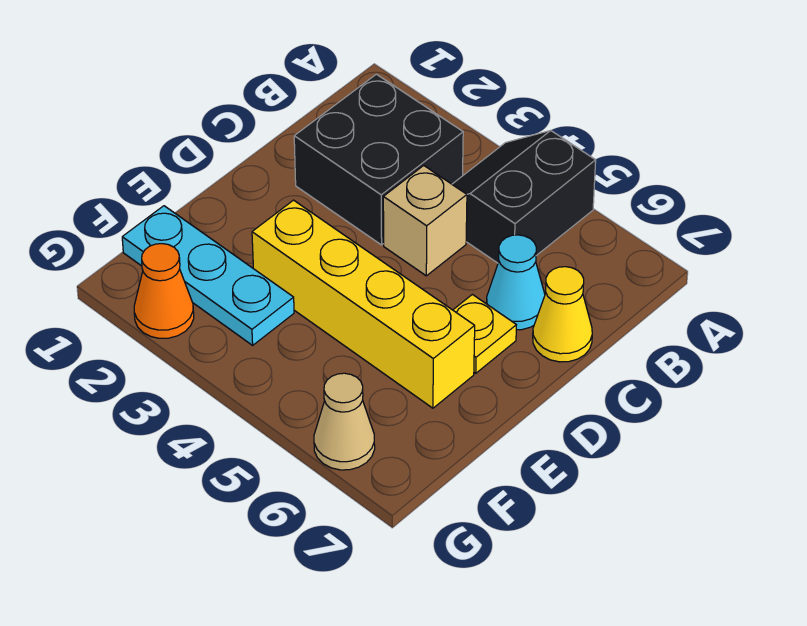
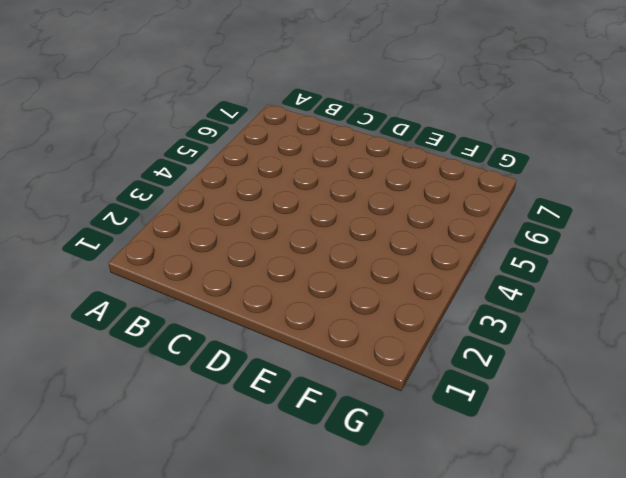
none -> black slope A4:B5 level 1 top 5
none -> black brick B2:C3 level 1

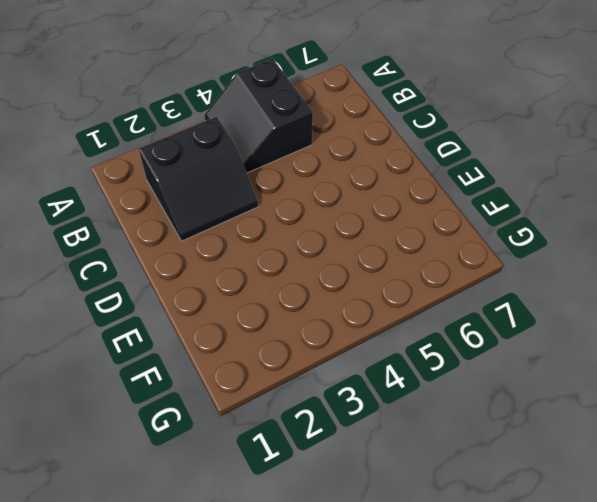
black slope B2:C3 level 1 top B -> black brick B2:C3 level 1
none -> tan brick C4 level 1
none -> cyan cone C6 level 1

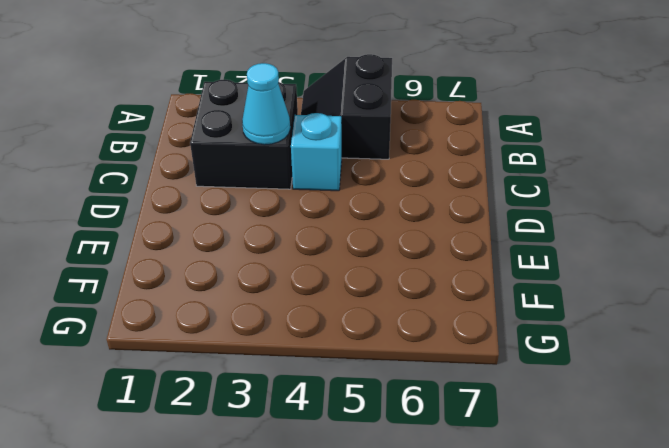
cyan cone C3 level 2 -> cyan cone C6 level 1
cyan brick C4 level 1 -> tan brick C4 level 1
none -> yellow cone C7 level 1
none -> yellow plate D6 level 1

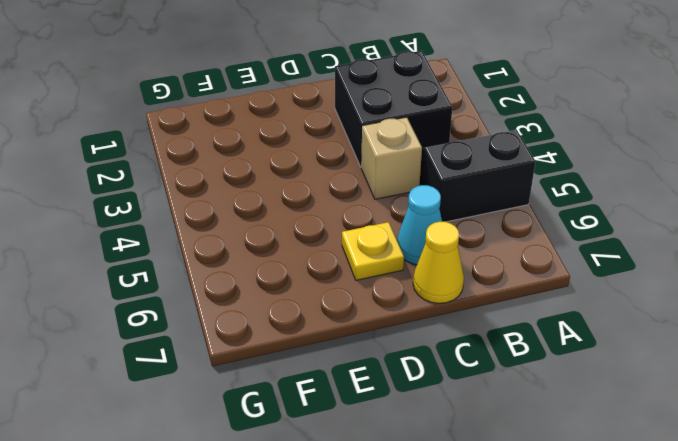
none -> yellow brick E3:E6 level 1
none -> cyan plate F1:F3 level 1

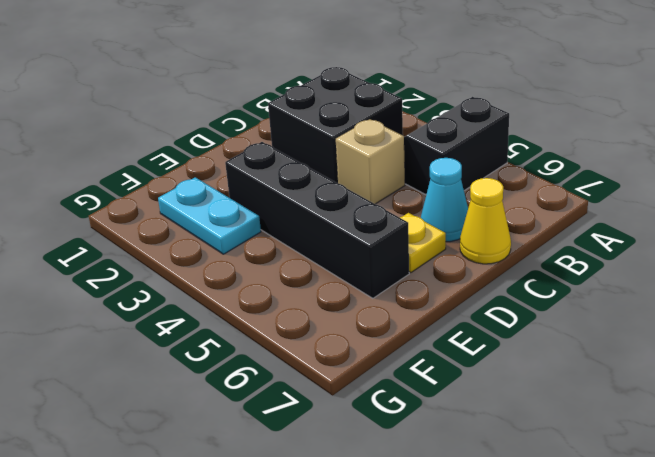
black brick E3:E6 level 1 -> yellow brick E3:E6 level 1
cyan plate F2:F3 level 1 -> cyan plate F1:F3 level 1
none -> orange cone G2 level 1
none -> tan cone G6 level 1

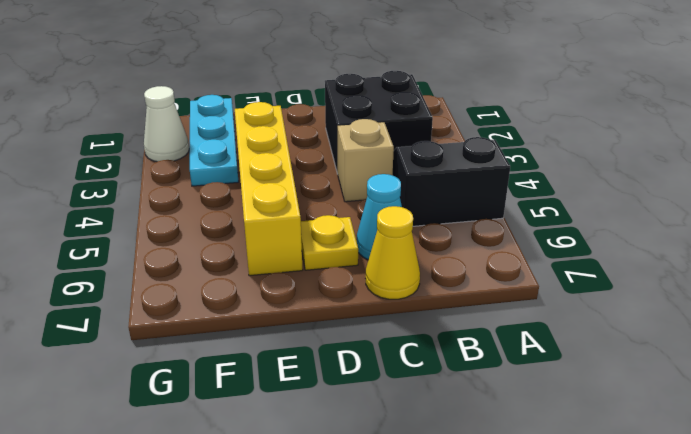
white cone G2 level 1 -> orange cone G2 level 1
none -> tan cone G6 level 1

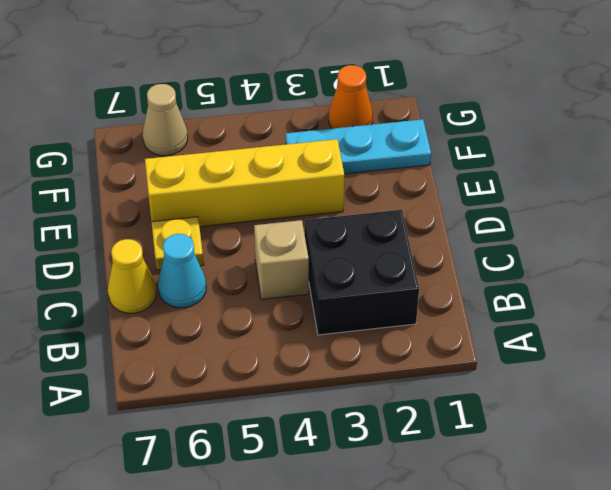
none -> black slope A4:B5 level 1 top 5

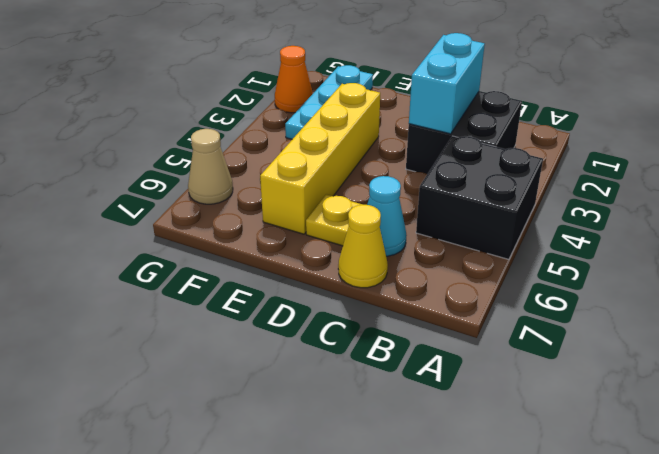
black brick A4:B5 level 1 -> black slope A4:B5 level 1 top 5
cyan brick C2:C3 level 2 -> none
none -> tan brick C4 level 1

